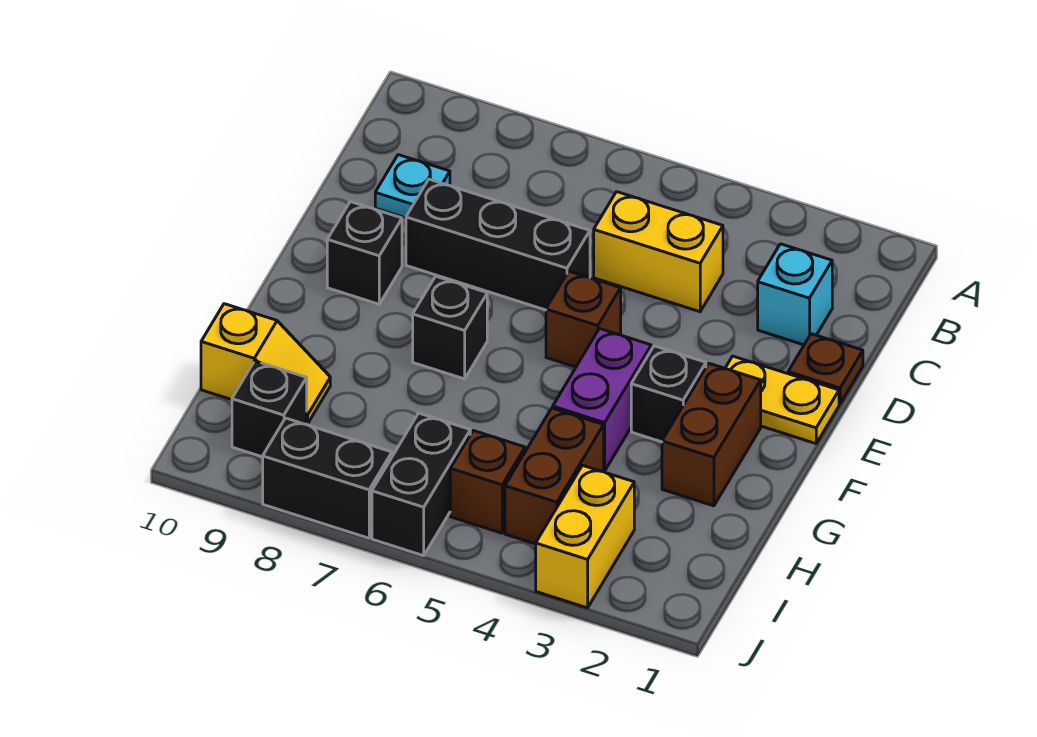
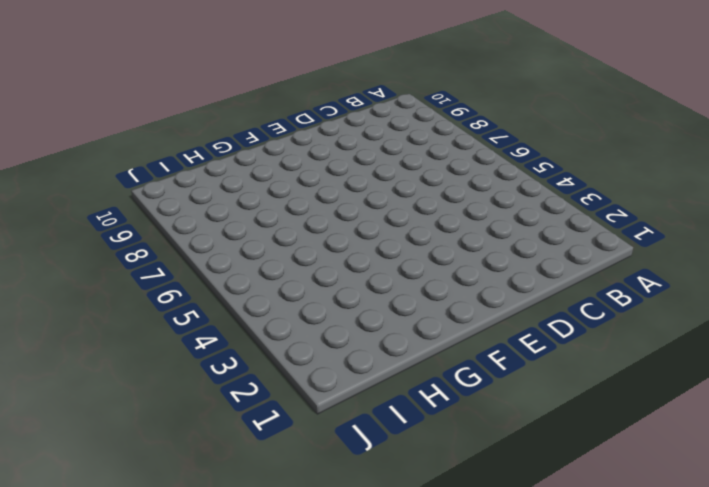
none -> cyan brick C2 level 1
none -> yellow brick C4:C5 level 1
none -> cyan plate C9 level 1

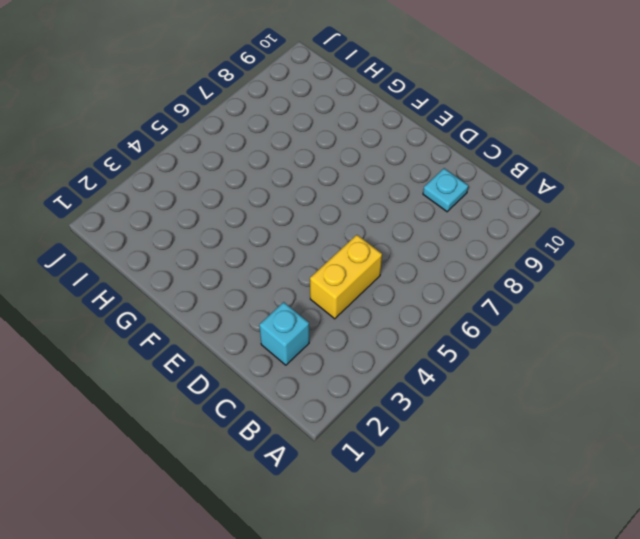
none -> brown plate D1 level 1
none -> black brick D6:D8 level 1
none -> yellow plate E1:E2 level 1

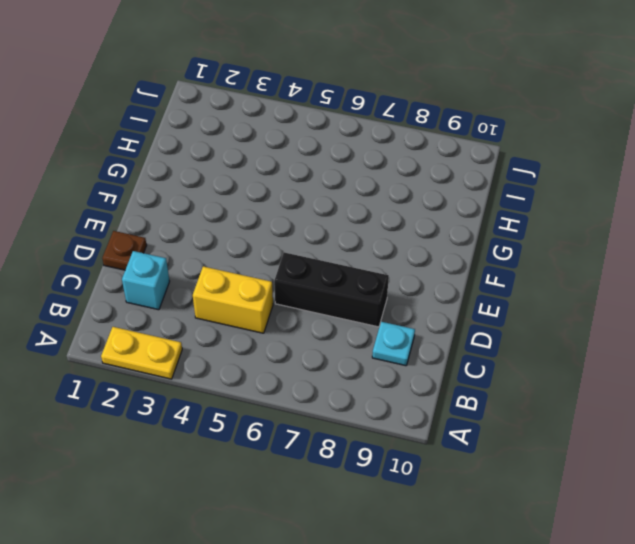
yellow plate A2:A3 level 1 -> yellow plate E1:E2 level 1
none -> brown brick E5 level 1
none -> black brick E9 level 1
none -> brown brick F2:G2 level 1

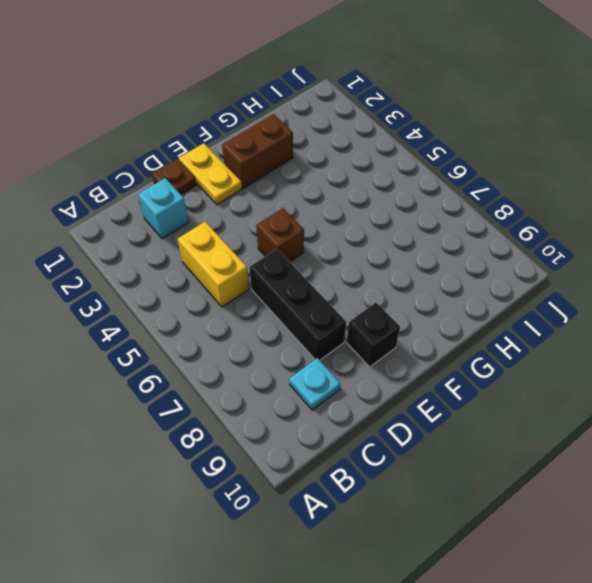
none -> black brick F3 level 1
none -> purple brick F4:G4 level 1
none -> black brick F7 level 1

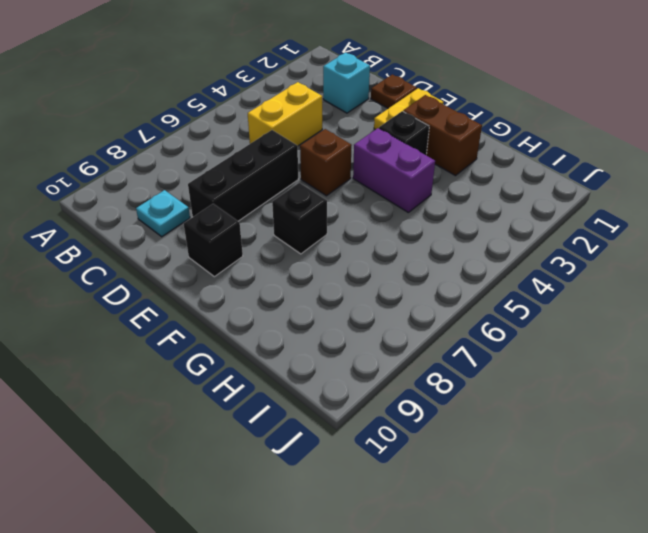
none -> brown brick H4:I4 level 1
none -> yellow slope H9:H10 level 1 top 10
none -> yellow brick I3:J3 level 1

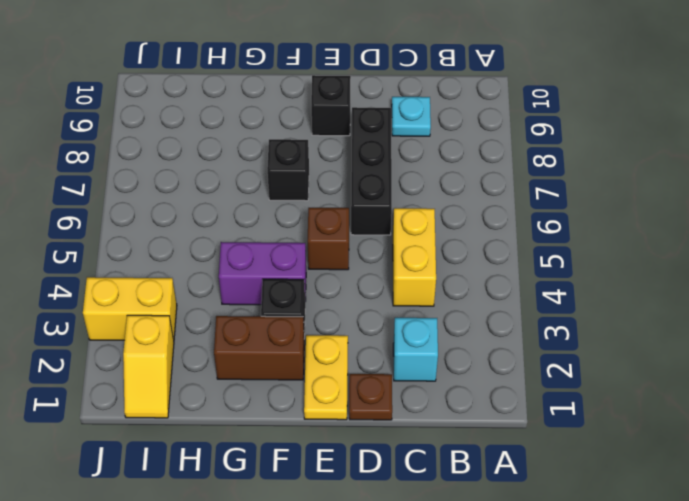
yellow slope I1:I2 level 1 top 2 -> yellow slope H9:H10 level 1 top 10
none -> brown brick H4:I4 level 1
none -> brown brick I5 level 1
none -> black brick I6:J6 level 1

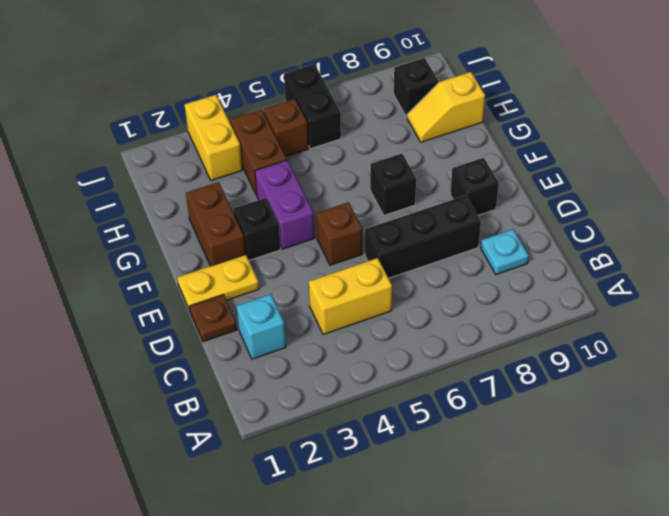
none -> black brick J7:J8 level 1

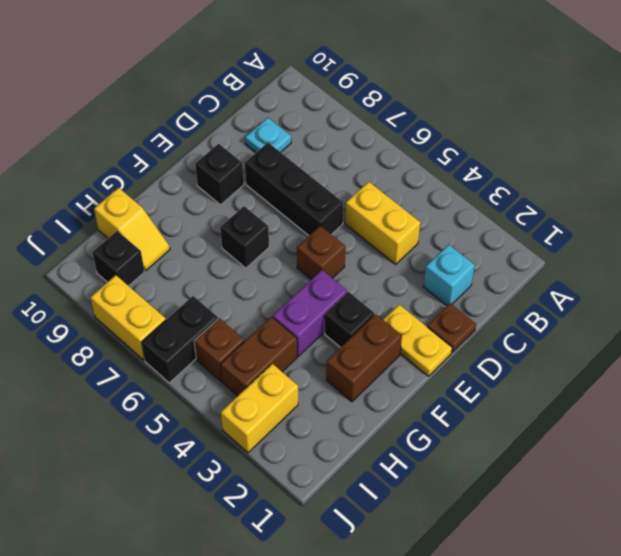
yellow brick J7:J8 level 1 -> black brick J7:J8 level 1

